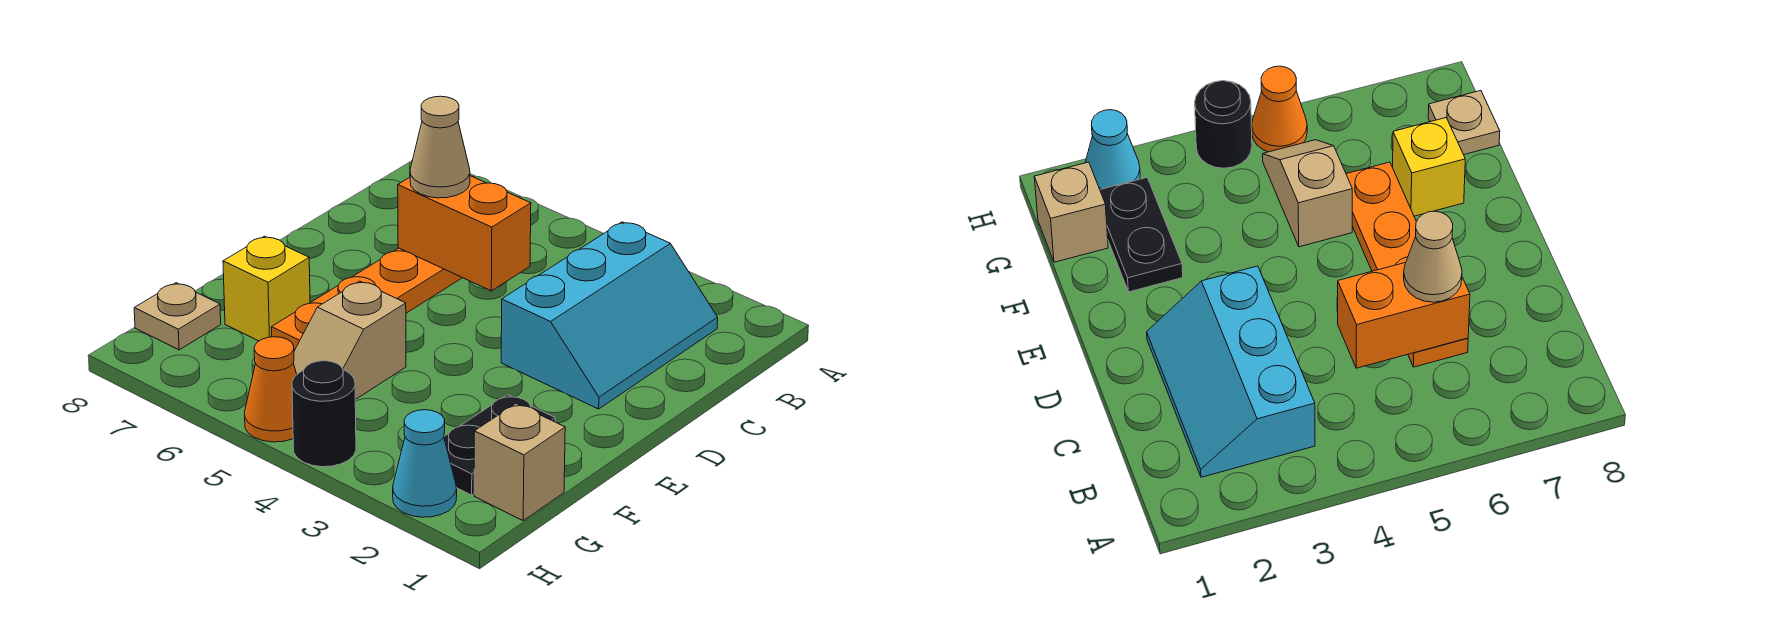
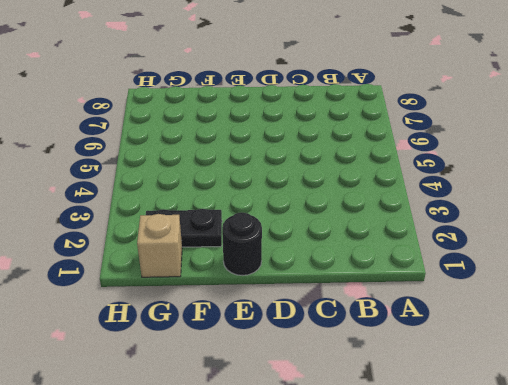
black round brick E1 level 1 -> black round brick H4 level 1
none -> cyan slope B2:D3 level 1 top 3
none -> orange plate C6:F6 level 1
none -> tan slope F5:G5 level 1 top F

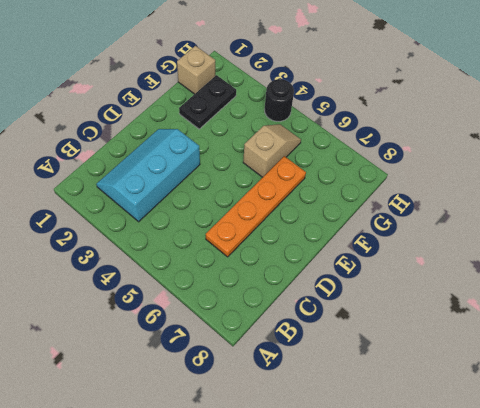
none -> yellow brick F7 level 1
none -> tan plate G8 level 1
none -> cyan cone H2 level 1

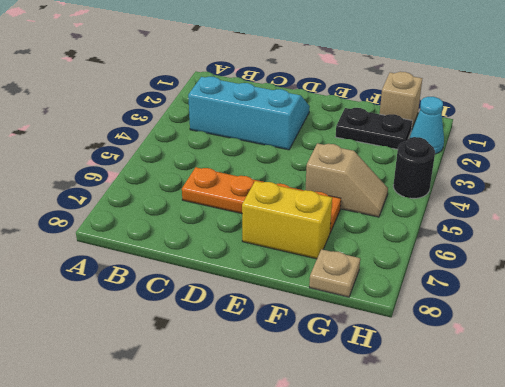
yellow brick E7:F7 level 1 -> yellow brick F7 level 1
none -> orange cone H5 level 1
none -> orange brick C5:C6 level 2
none -> tan cone C6 level 3

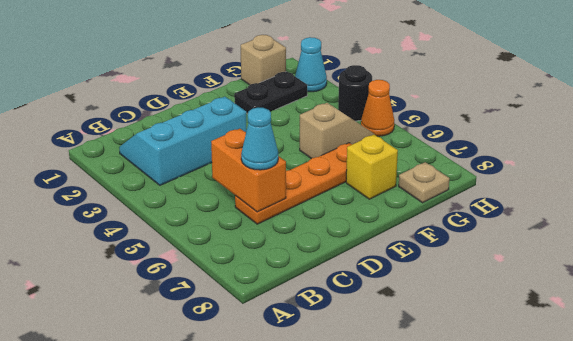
cyan cone C6 level 3 -> tan cone C6 level 3

